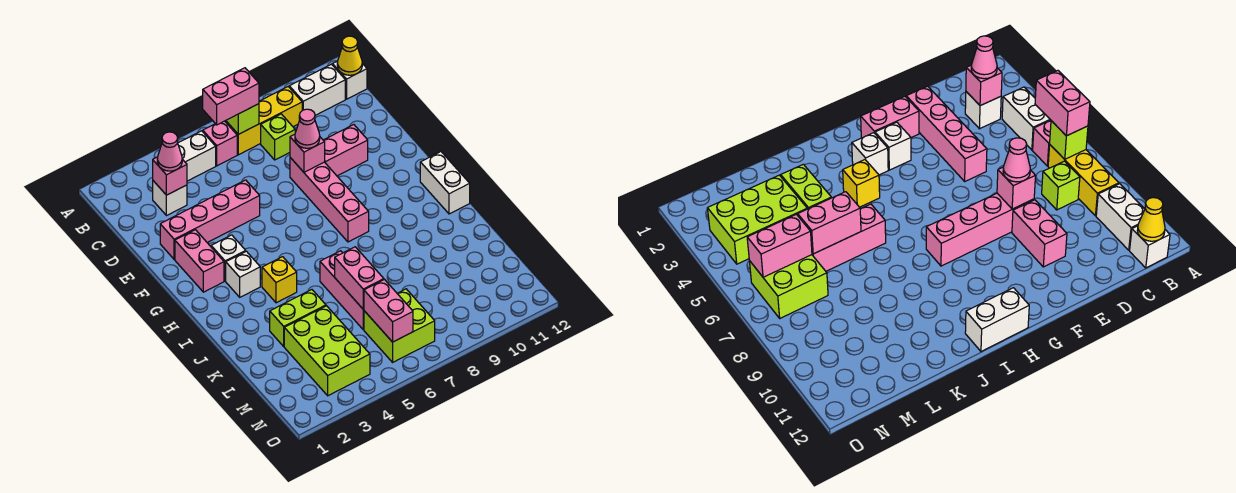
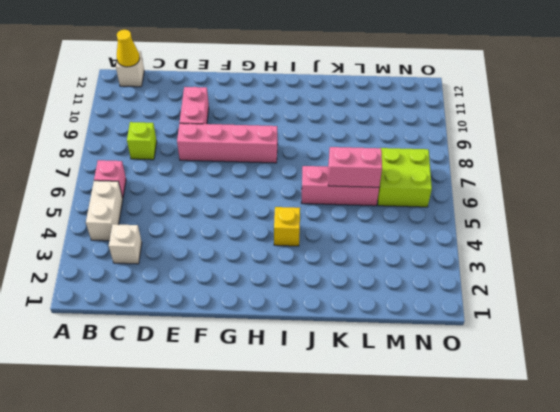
none -> yellow brick B7:B9 level 1
none -> white brick B10:B11 level 1
none -> pink brick E2:E5 level 1

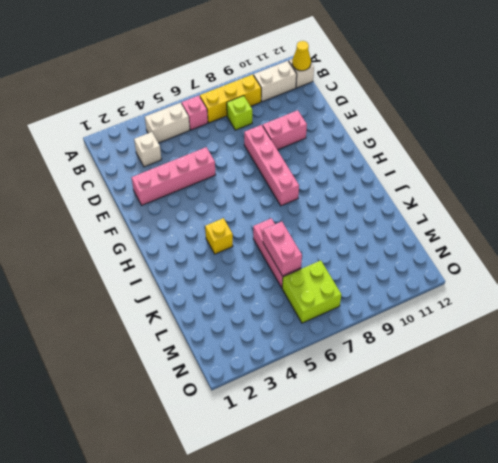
none -> pink brick F2:G2 level 1
none -> white brick G3 level 1
none -> white brick H3 level 1

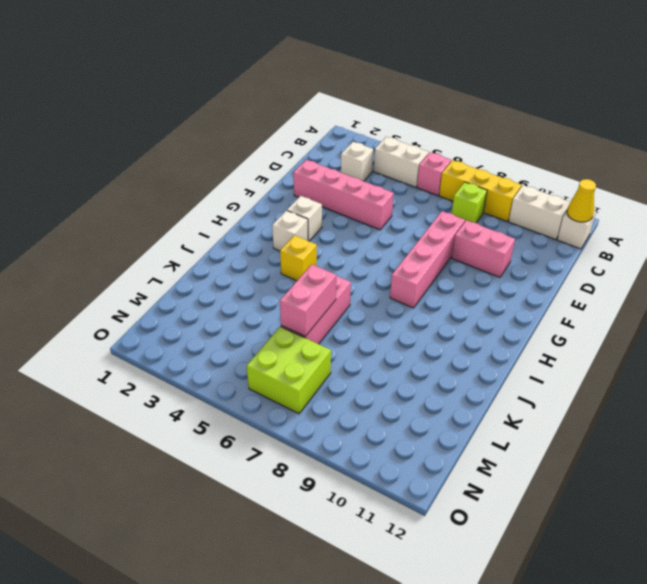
none -> pink brick F2:G2 level 1
none -> white brick H12:I12 level 1
none -> lime brick K3:K4 level 1

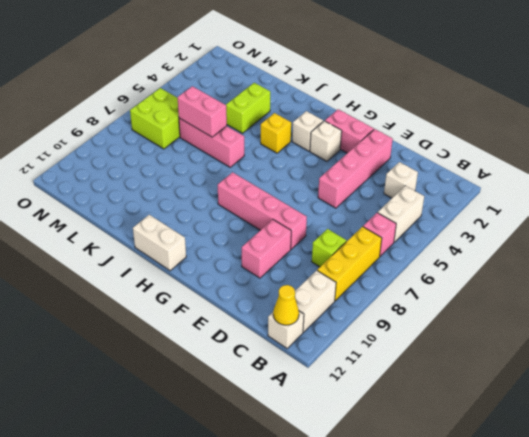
none -> lime brick L3:N4 level 1
none -> lime brick B7 level 2
none -> pink brick C3 level 2

